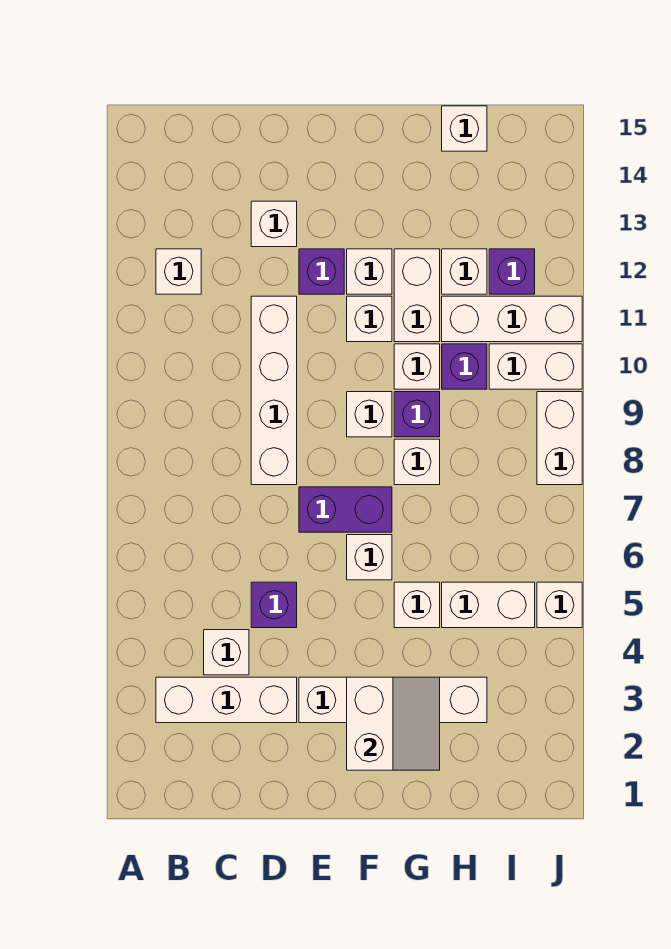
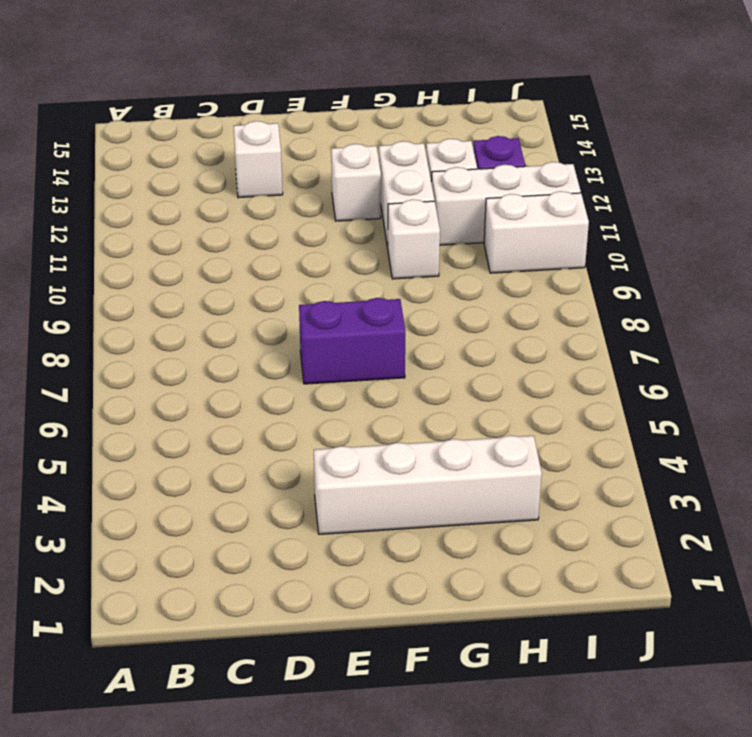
none -> white brick B3:D3 level 1
none -> white brick B12 level 1
none -> white brick C4 level 1

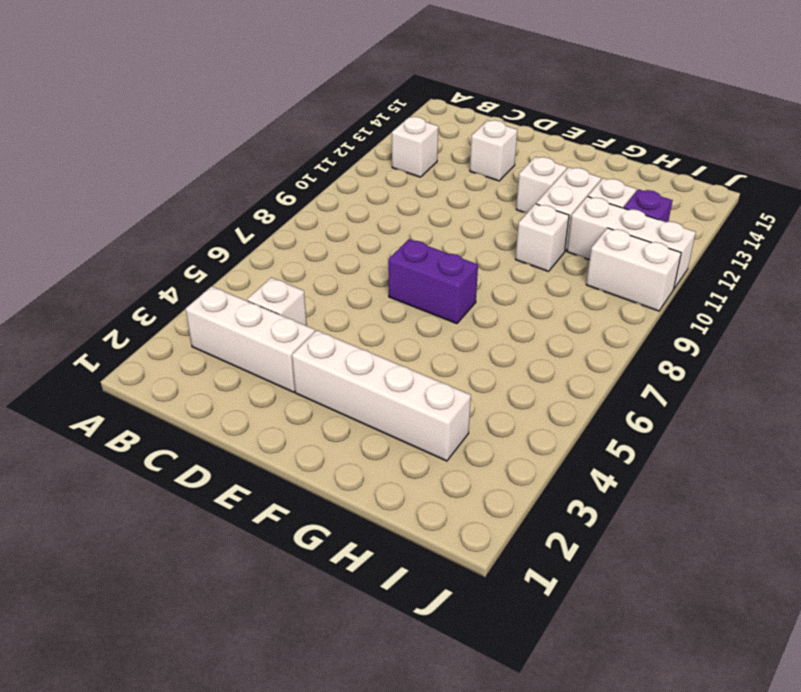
none -> purple brick D5 level 1
none -> white brick D8:D11 level 1
none -> purple brick E12 level 1

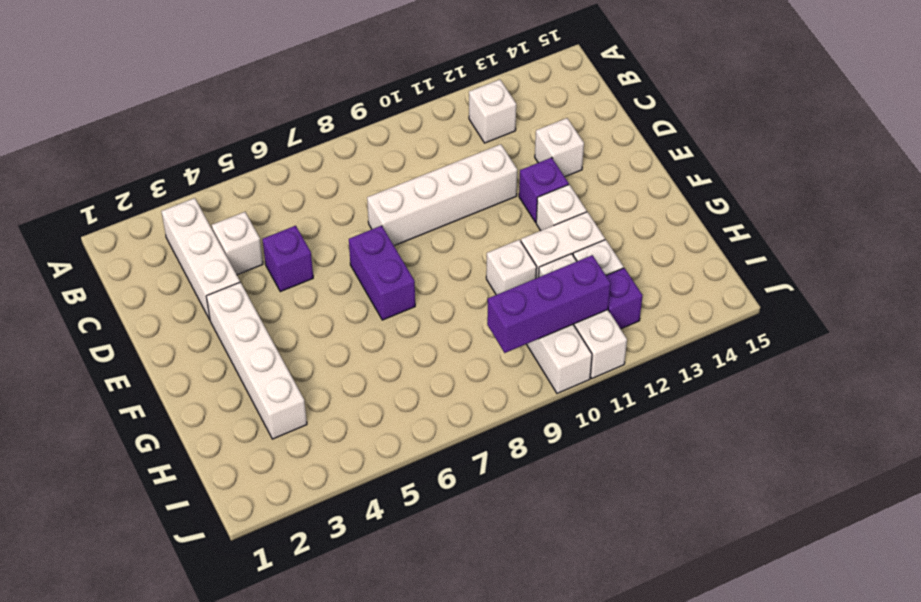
purple brick I9:I11 level 2 -> none
none -> white brick F6 level 1
none -> white brick F9 level 1
none -> white brick F11 level 1

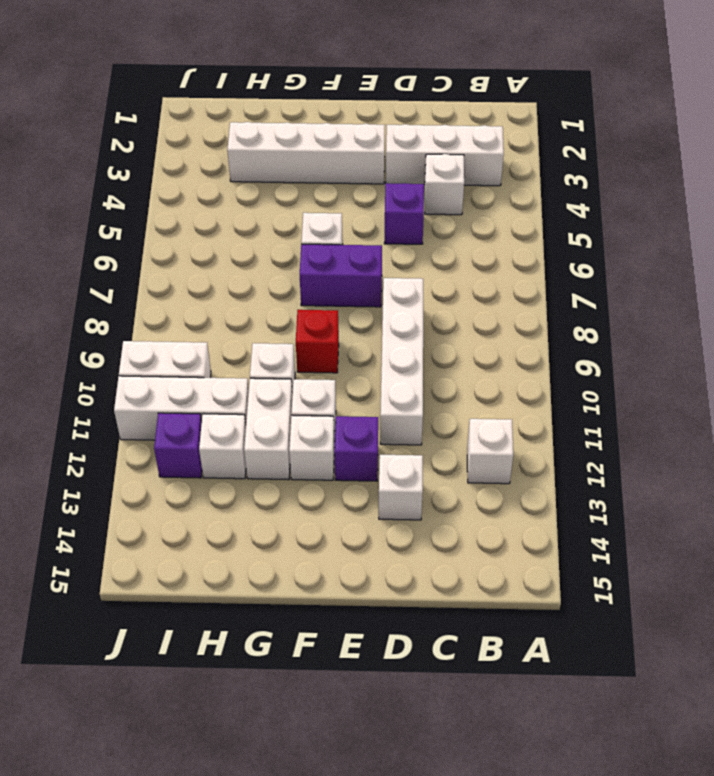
red brick F9 level 1 -> white brick F9 level 1
none -> white brick G5 level 1
none -> white brick G8 level 1
none -> purple brick G9 level 1

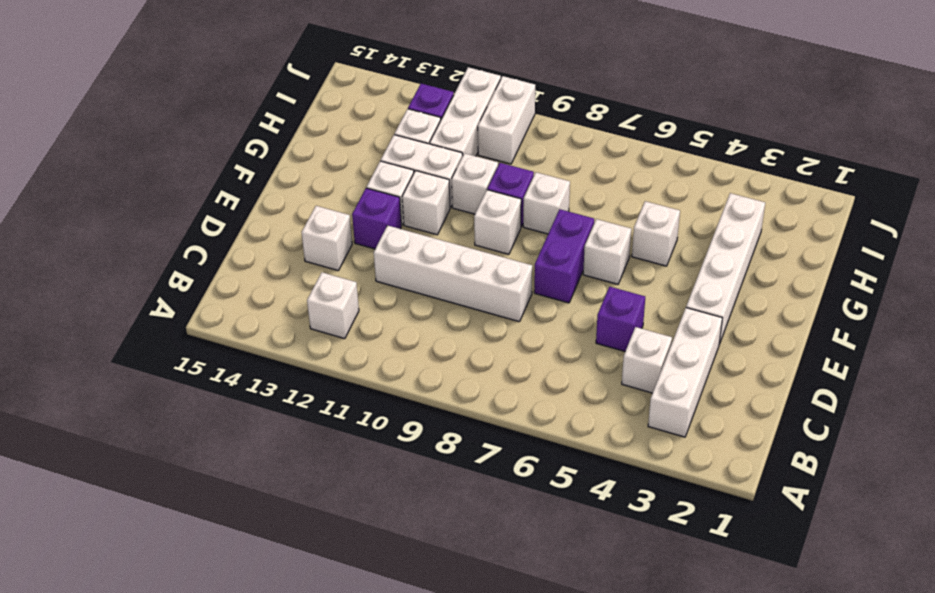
none -> white brick H5:I5 level 1
none -> purple brick H10 level 1
none -> white brick H15 level 1

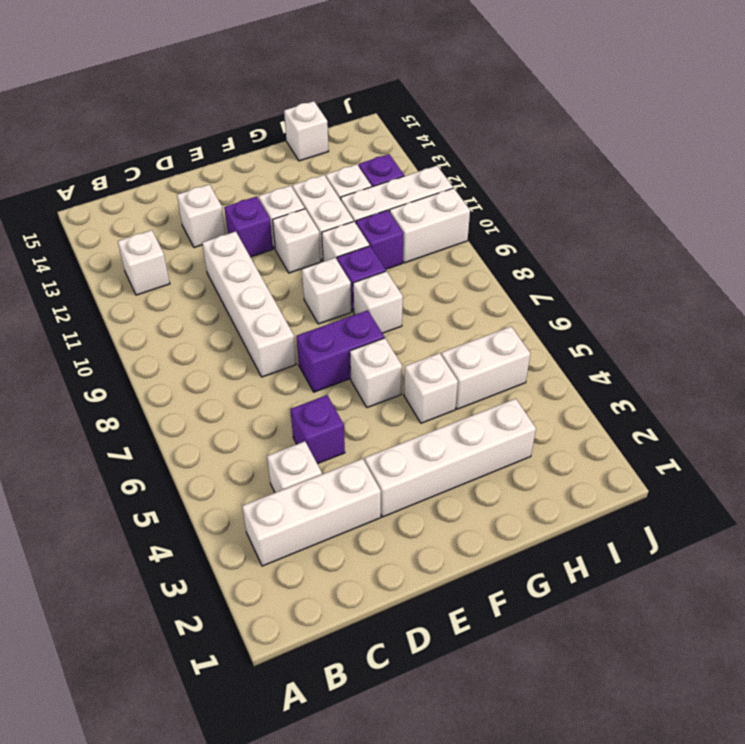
none -> white brick J5 level 1
none -> white brick J8:J9 level 1
none -> white slope F2:G3 level 2 top F

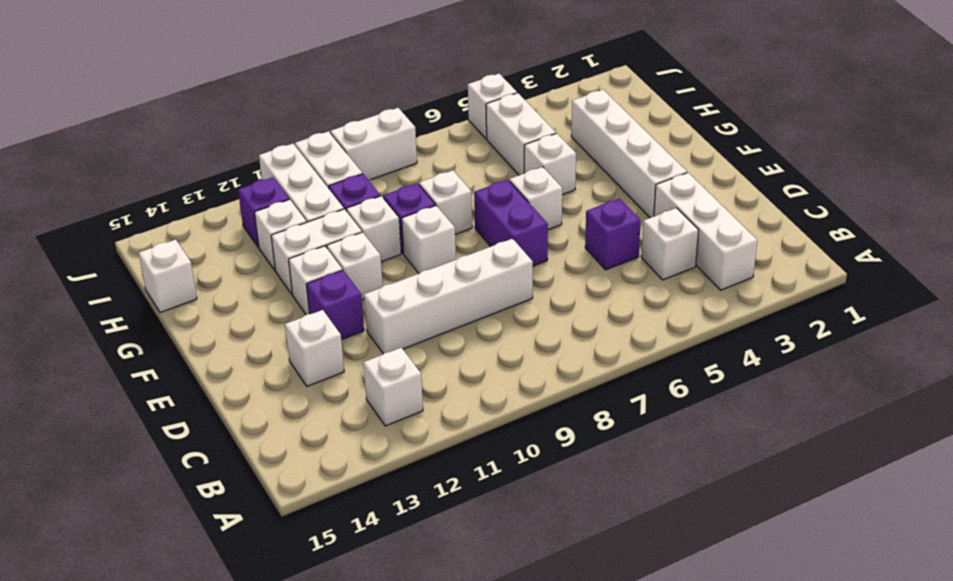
none -> white slope F2:G3 level 2 top F

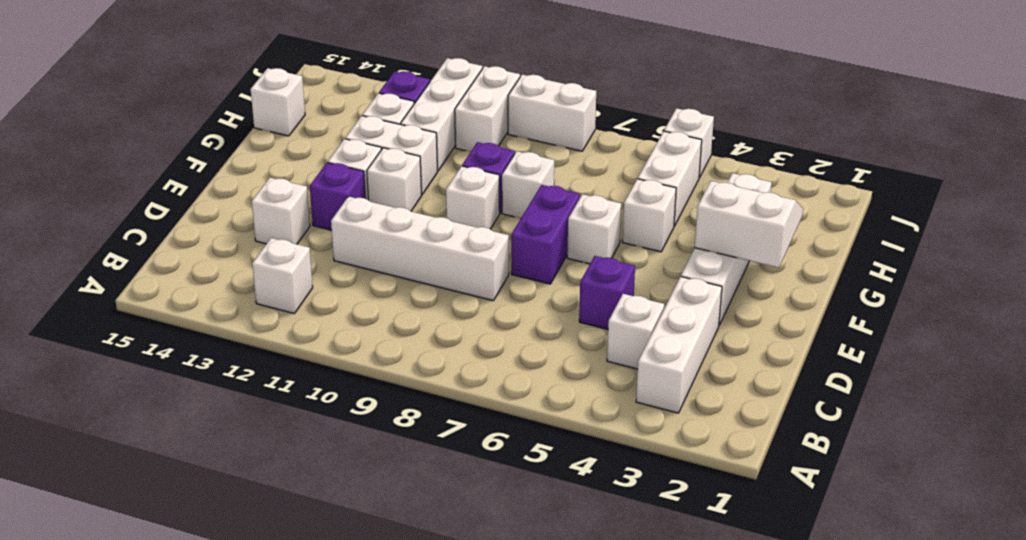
none -> white brick G10 level 1
none -> purple brick H10 level 1

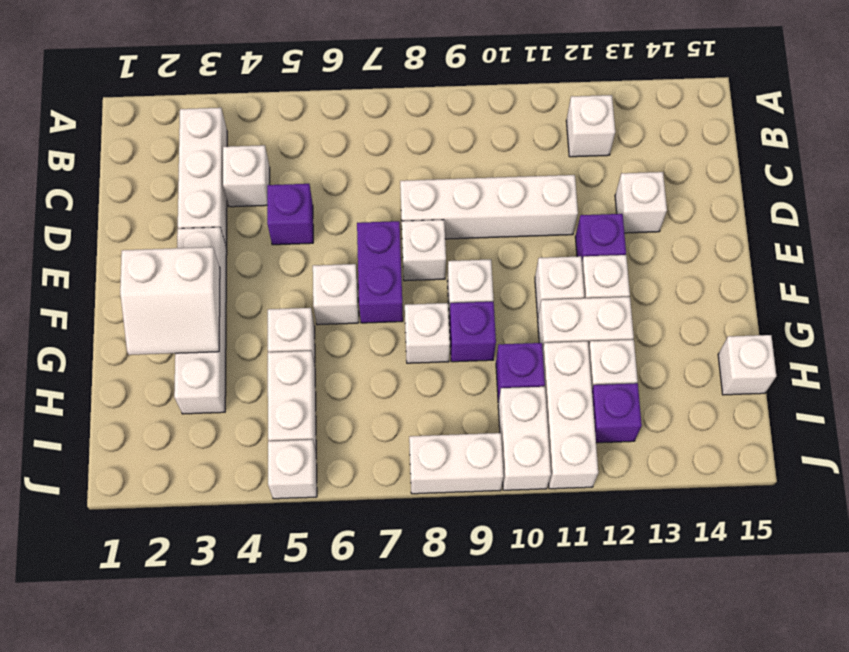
white brick E8 level 1 -> white brick G10 level 1

